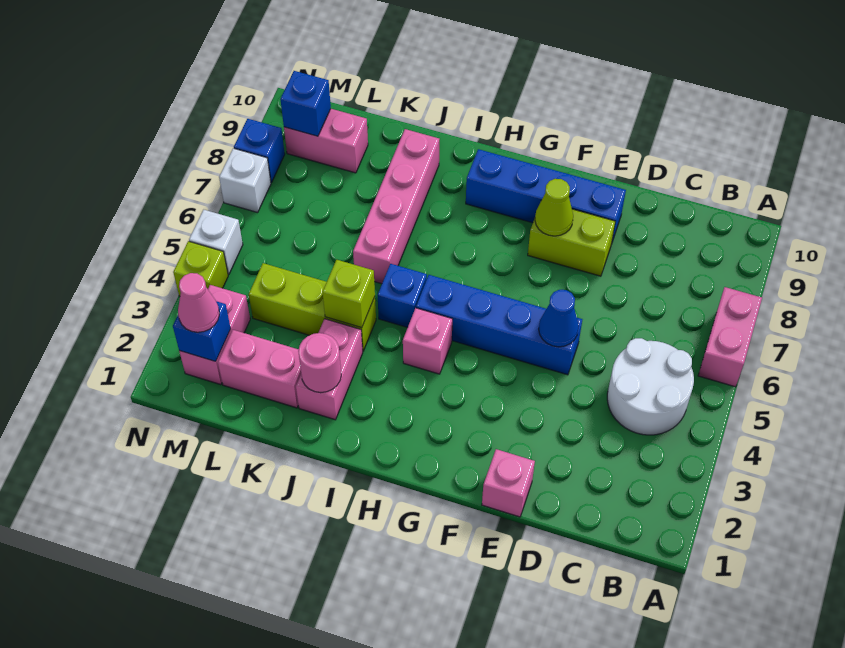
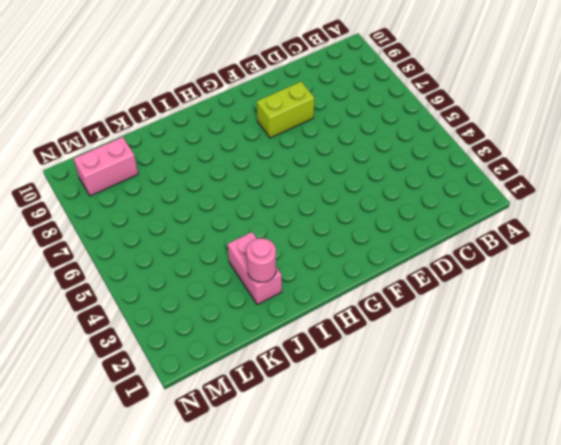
none -> pink brick A6:A7 level 1
none -> white round brick B4:C5 level 1
none -> pink brick E1 level 1

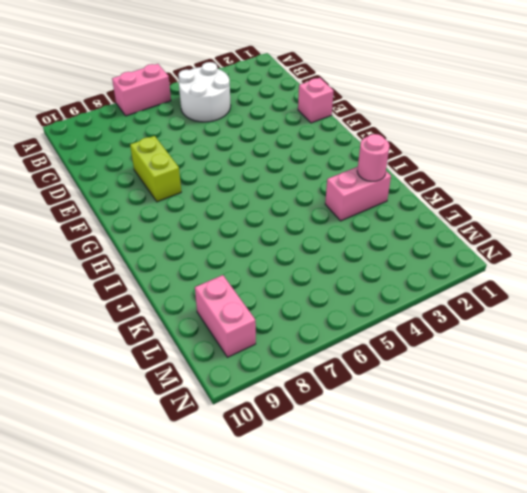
none -> blue brick E5:H5 level 1
none -> blue brick E9:H9 level 1
none -> pink brick H4 level 1

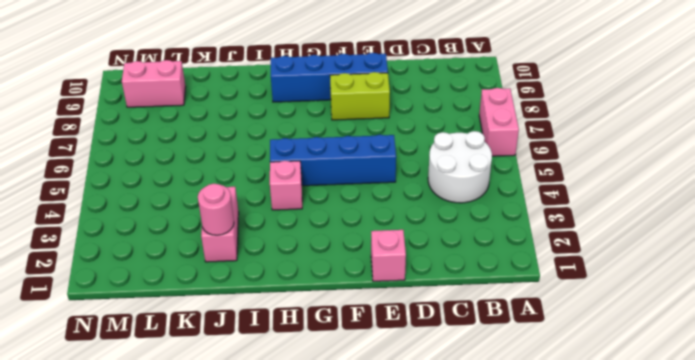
none -> blue brick I5 level 1
none -> lime brick J4:L4 level 1
none -> pink brick J6:J9 level 1

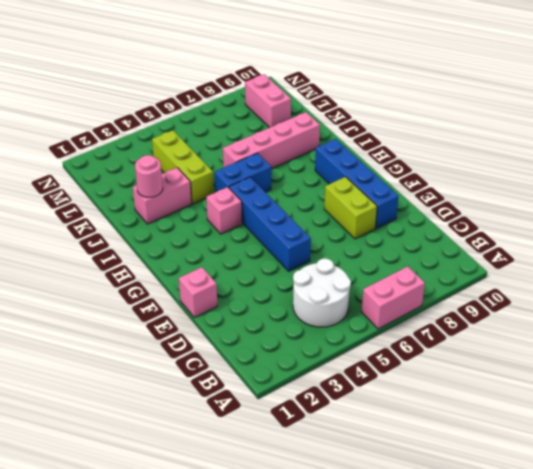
blue brick I5:I6 level 1 -> blue brick I5 level 1
none -> pink brick K2:L2 level 1
none -> pink brick M2:M3 level 1
none -> lime brick N4 level 1

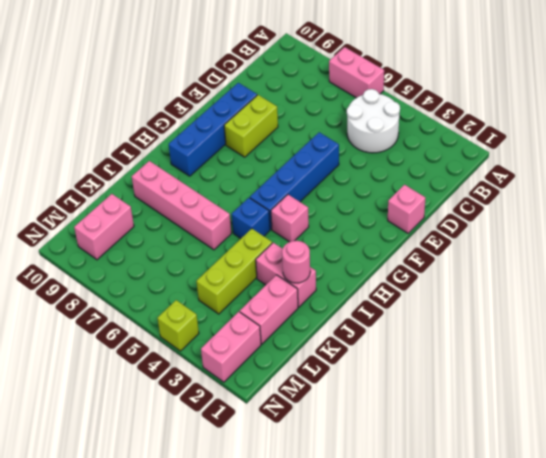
pink brick M2:N2 level 1 -> pink brick M2:M3 level 1
none -> white brick N5 level 1
none -> white brick N7 level 1
none -> blue brick N8 level 1

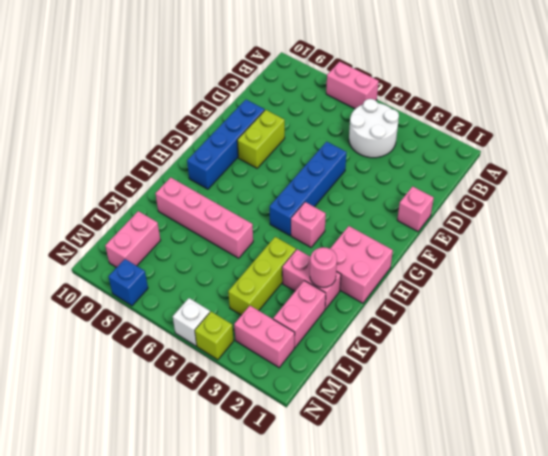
pink brick H1:I2 level 1 -> none
none -> blue brick I5 level 1
none -> white brick N7 level 1
none -> blue cone E5 level 2

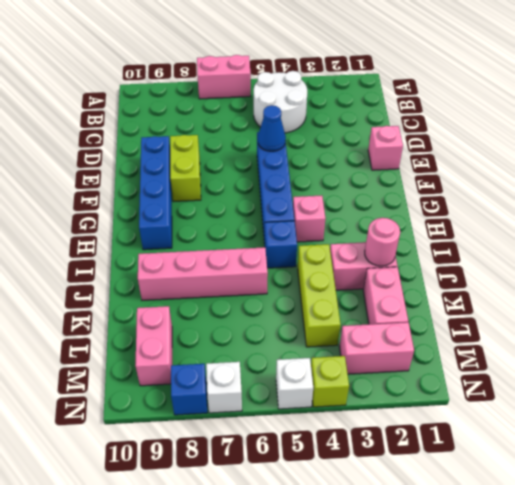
none -> lime cone F8 level 2
none -> lime brick J4 level 2
none -> blue brick M2 level 2

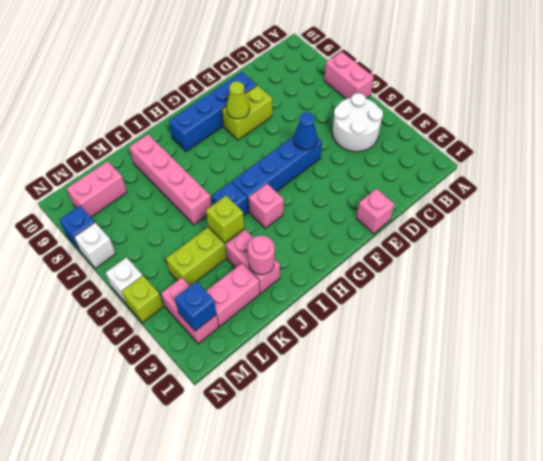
none -> blue brick M9 level 2
none -> pink cone M2 level 3

